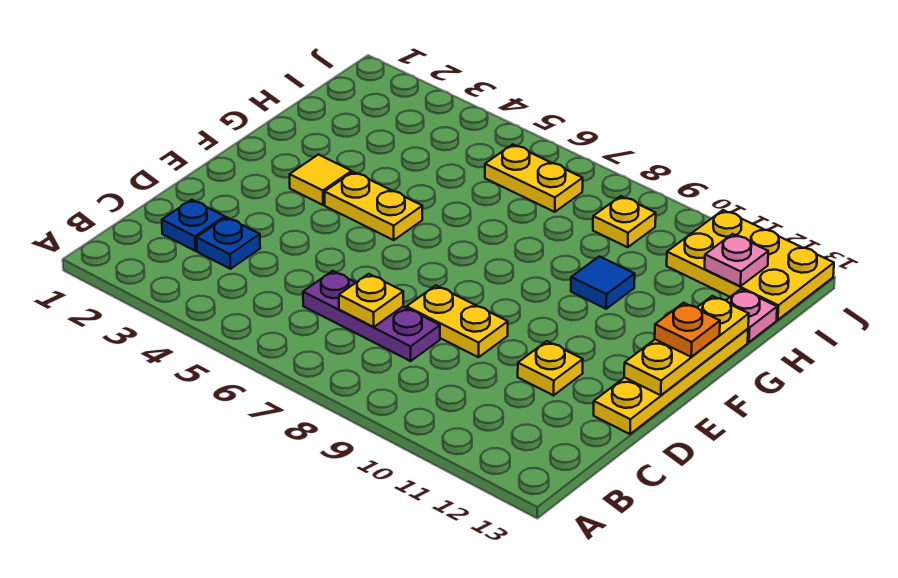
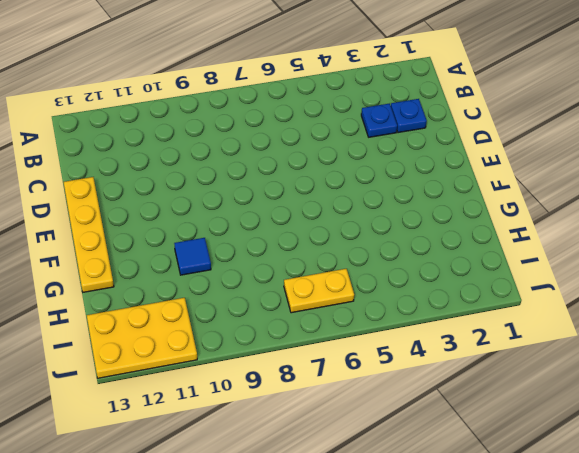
none -> purple plate C6:C8 level 1
none -> yellow plate D8:D9 level 1
none -> yellow plate D11 level 1

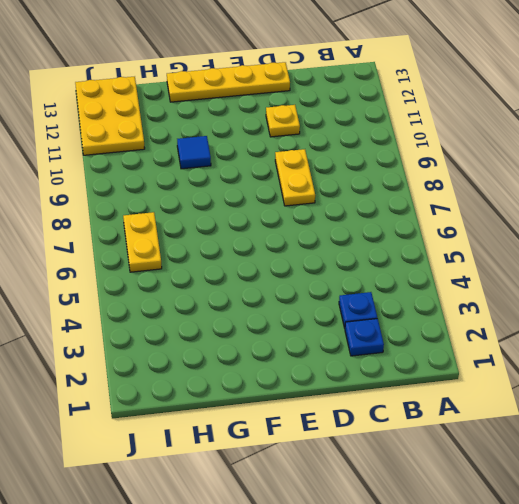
none -> purple plate C6:C8 level 1
none -> yellow tile F3 level 1
none -> yellow plate F4:F5 level 1

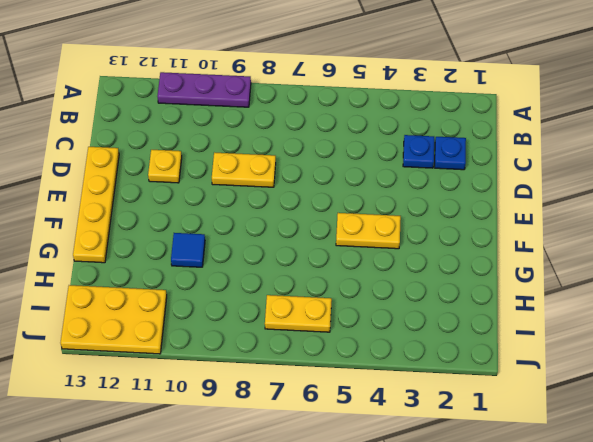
purple plate A9:A11 level 1 -> purple plate C6:C8 level 1
none -> yellow tile F3 level 1
none -> pink plate H13 level 1
none -> yellow plate I9 level 1

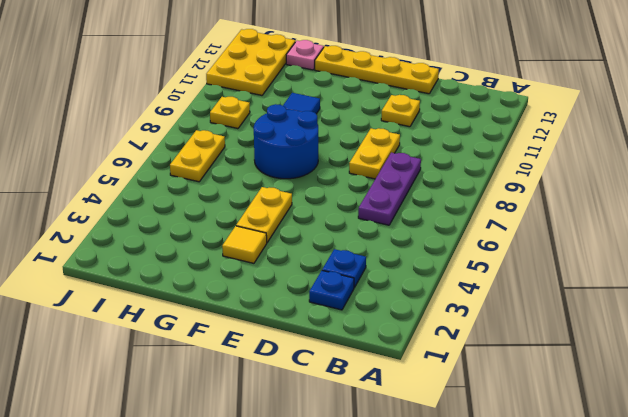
blue round brick F7:G8 level 1 -> none
none -> yellow plate C7 level 2
none -> yellow plate E13:G13 level 2
none -> pink plate I12 level 2

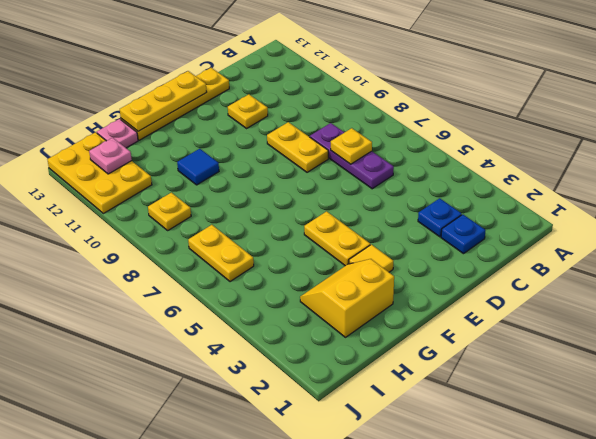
yellow slope G2:H3 level 1 top 2 -> none
none -> orange plate F13 level 3

